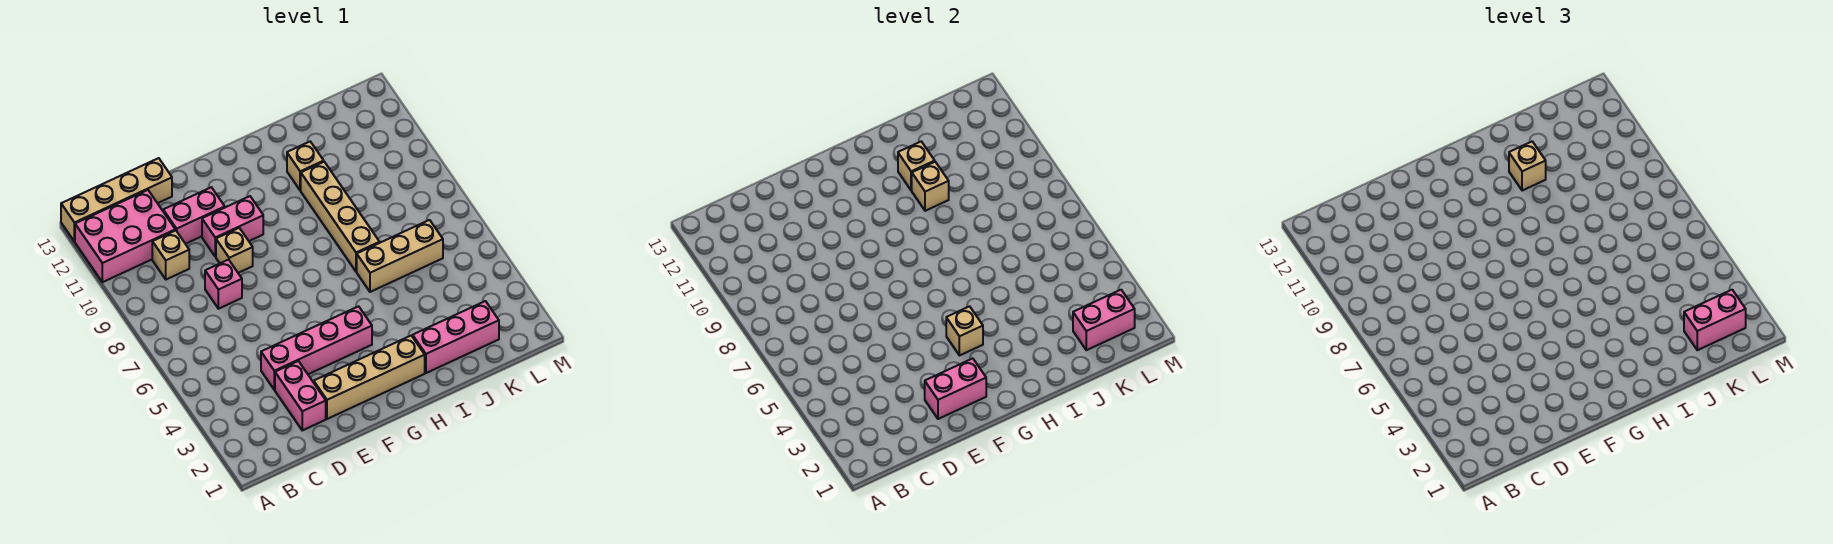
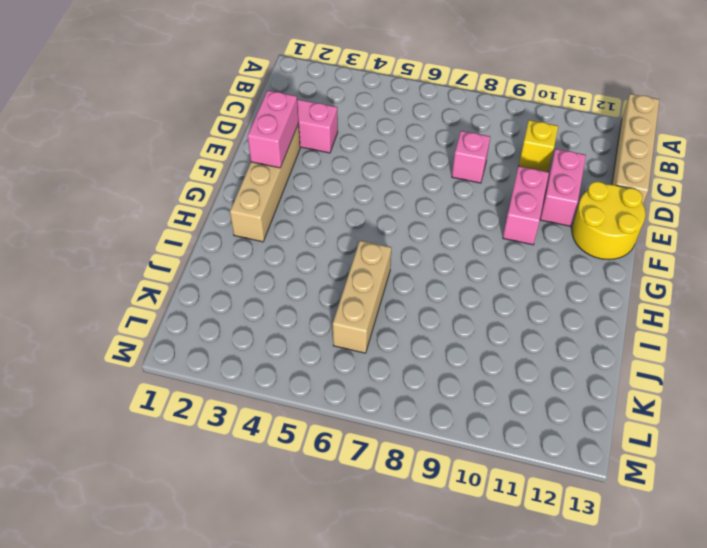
yellow brick C10 level 1 -> tan brick C10 level 1
yellow round brick E12:F13 level 1 -> none
none -> pink brick A11:C12 level 1
none -> pink brick D4:G4 level 1
none -> tan brick E9 level 1

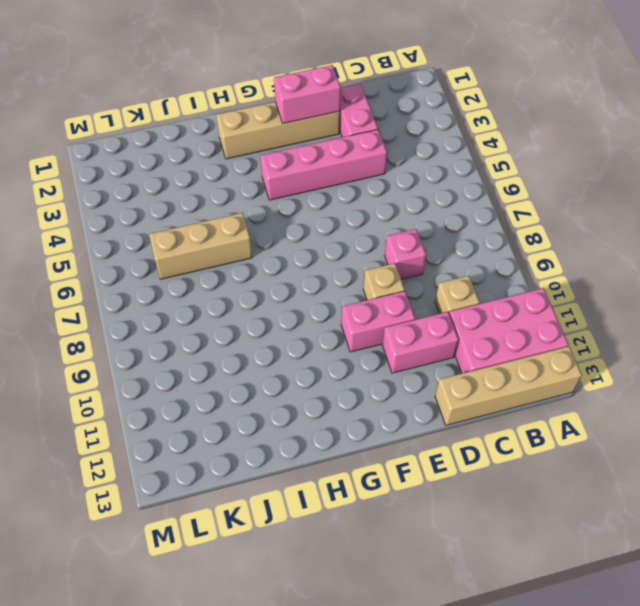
none -> pink brick I2:K2 level 1
none -> tan brick I7:I10 level 1
none -> tan brick I11 level 1

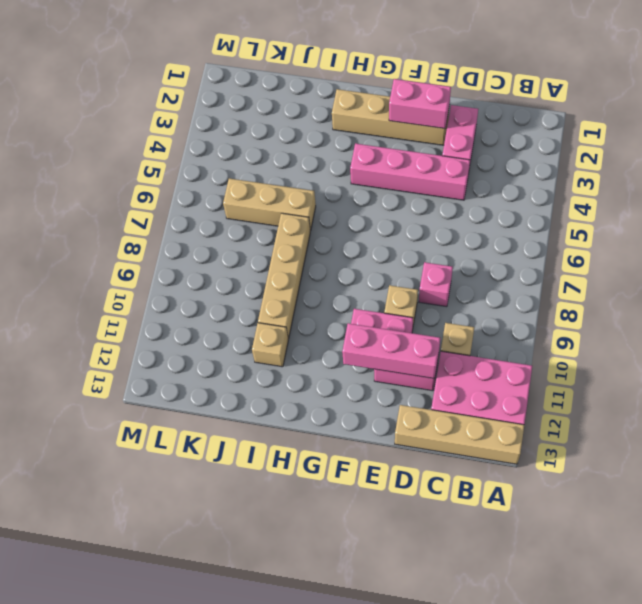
pink brick D11:F11 level 2 -> pink brick I2:K2 level 1
none -> tan brick G4 level 2
none -> tan brick I10 level 2
none -> tan brick I11 level 2

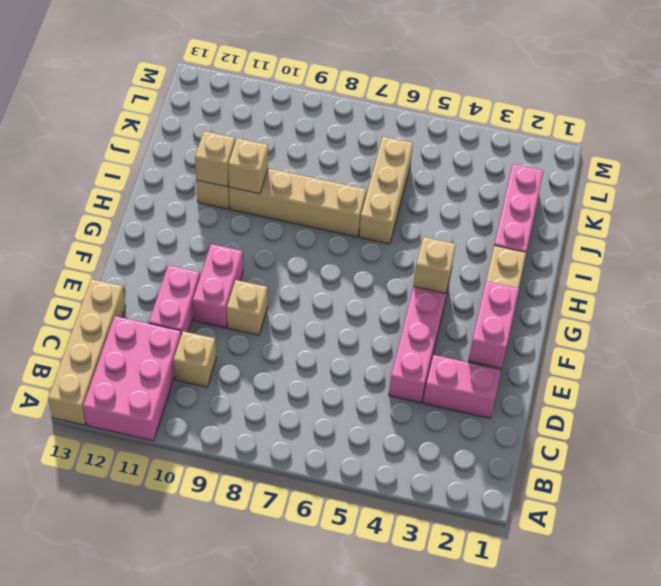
none -> pink brick D8 level 1
none -> pink brick K2:L2 level 2
none -> tan brick I11 level 3

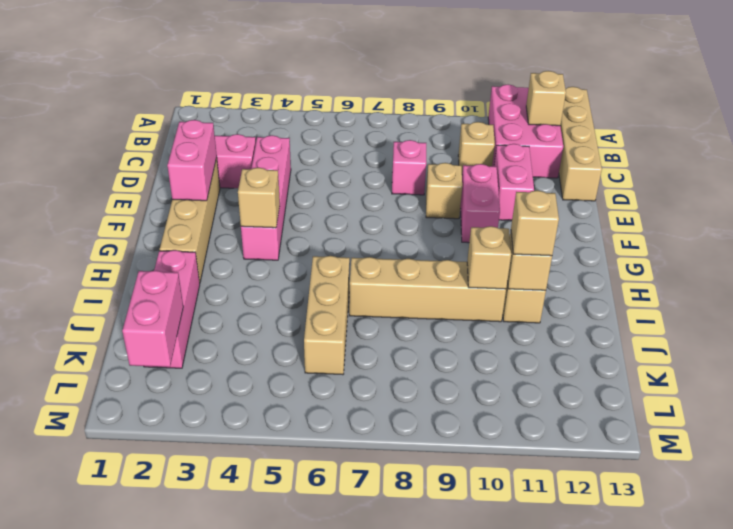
tan brick B12 level 2 -> none
none -> pink brick K2:L2 level 3

